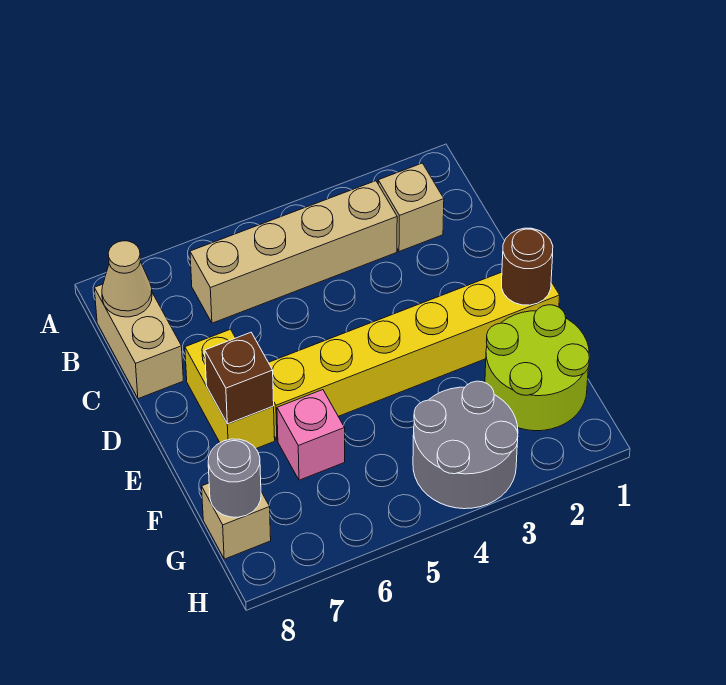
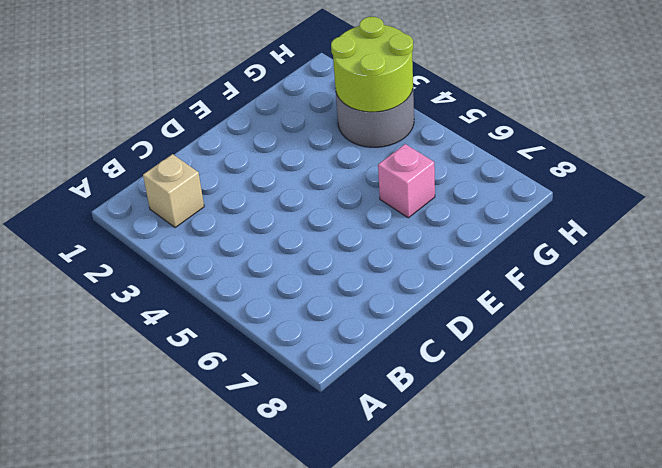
lime round brick G3:H4 level 2 -> lime round brick F1:G2 level 1
none -> tan brick B3:B6 level 1
none -> tan brick B8:C8 level 1
none -> yellow brick D7:E7 level 1

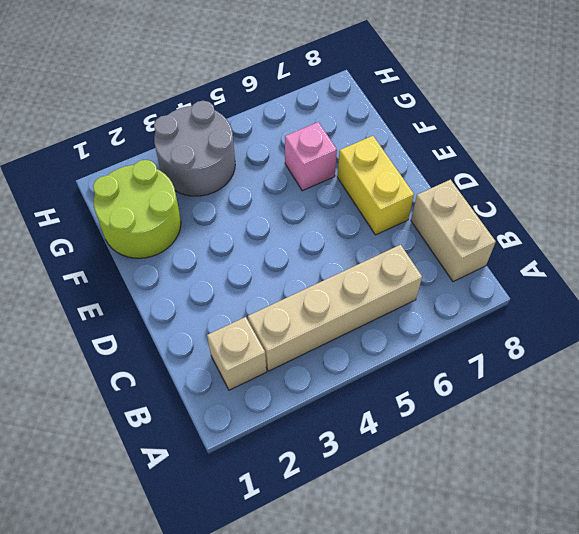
none -> yellow brick E1:E6 level 1
none -> tan brick G8 level 1
none -> tan cone B8 level 2

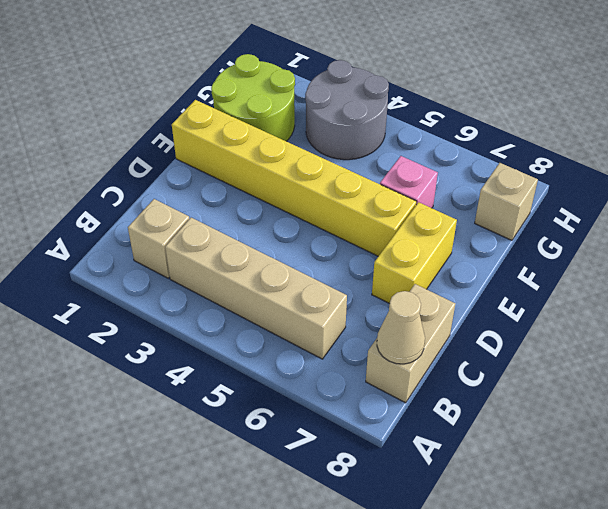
none -> brown round brick E1 level 2
none -> brown brick E7 level 2
none -> grey round brick G8 level 2

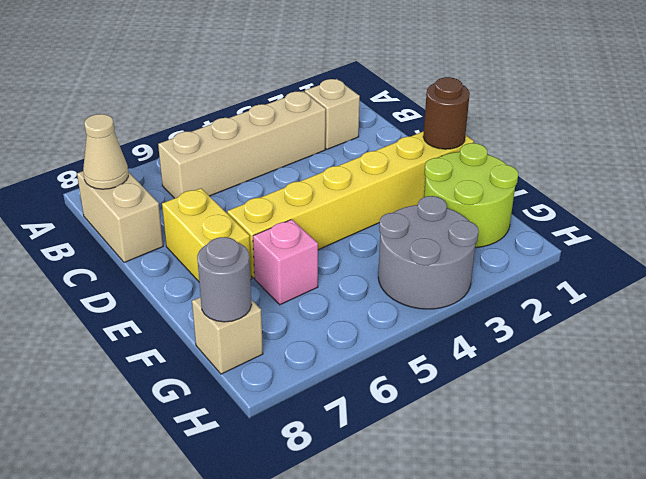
none -> brown brick E7 level 2

